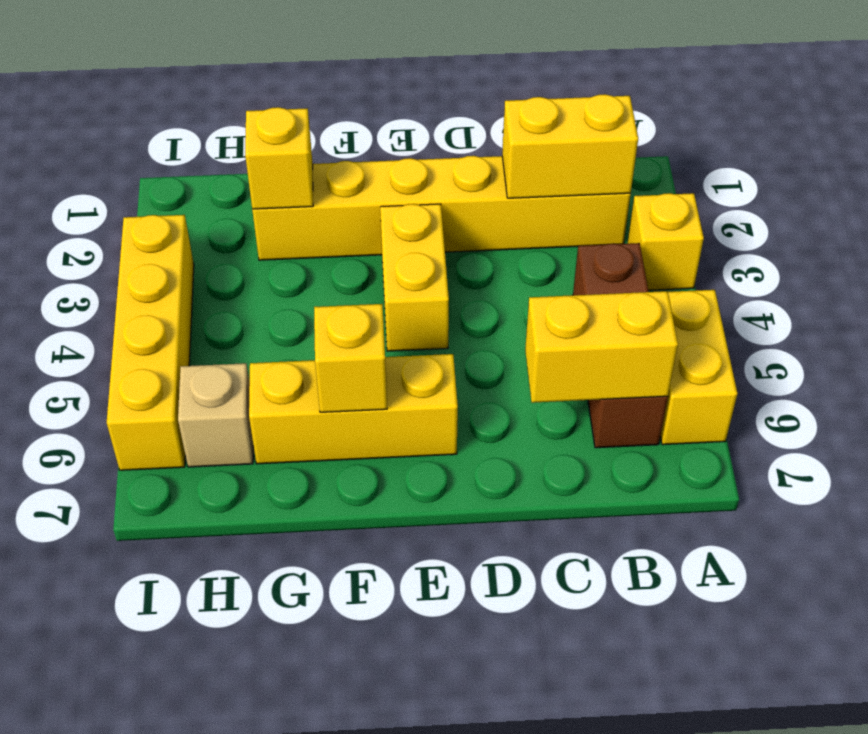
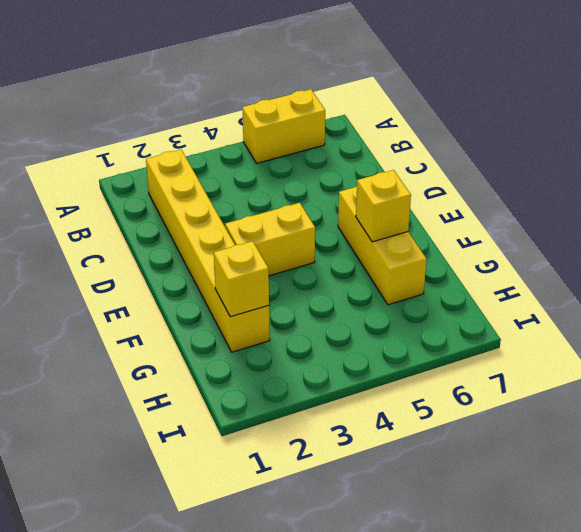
none -> yellow brick A3 level 1
none -> brown brick B4:B6 level 1
none -> tan brick H6 level 1

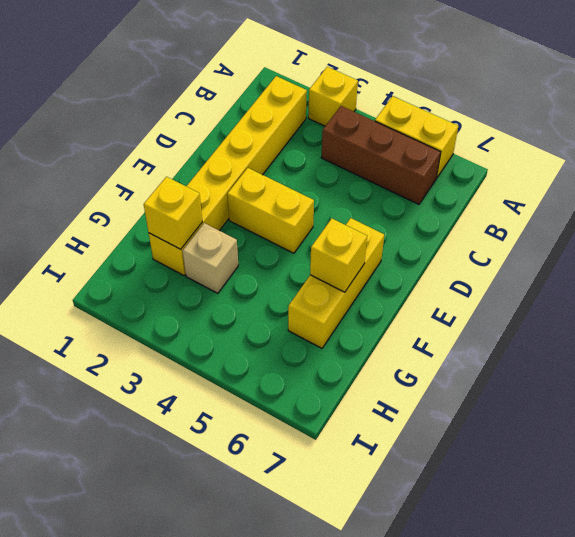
tan brick G3 level 1 -> tan brick H6 level 1
none -> yellow brick I3:I6 level 1
none -> yellow brick B2:C2 level 2
none -> yellow brick B6:C6 level 2

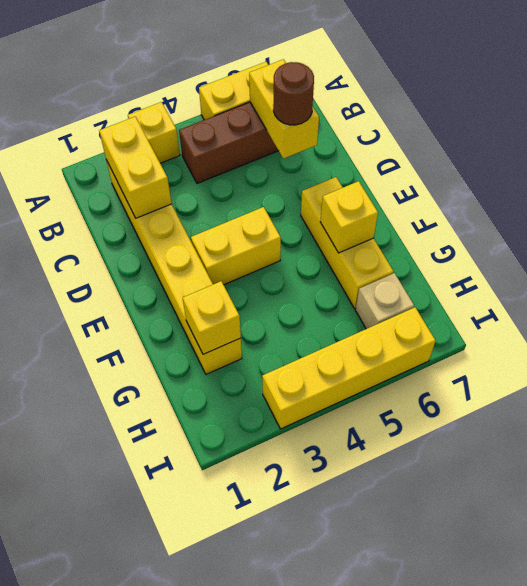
brown round brick C6 level 3 -> none

